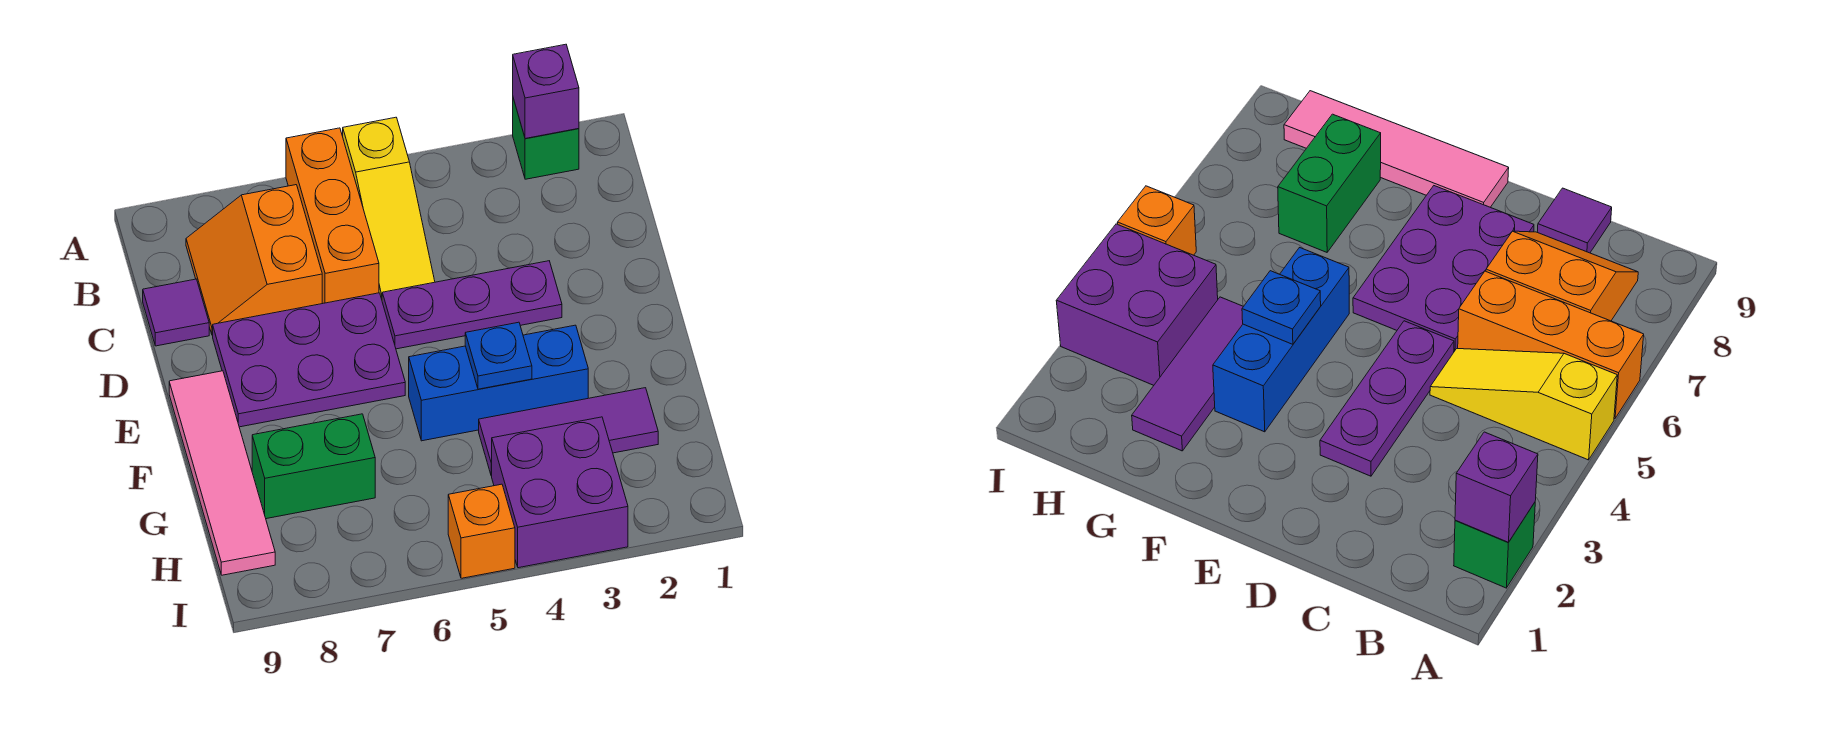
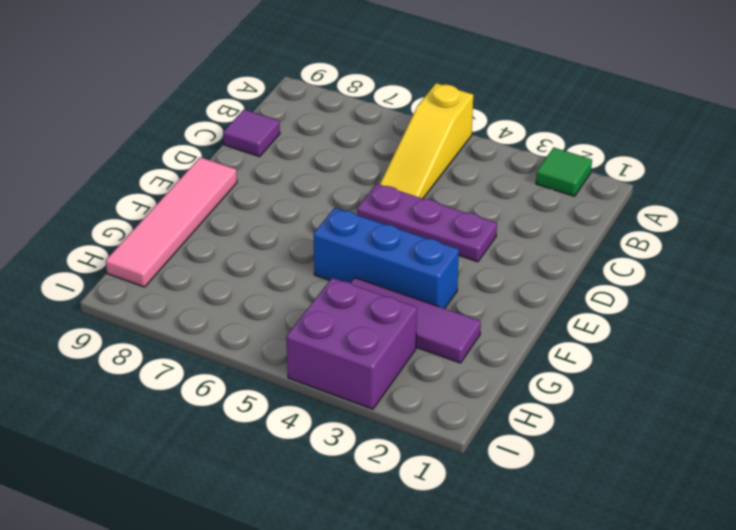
green tile A2 level 1 -> green brick A2 level 1
none -> orange brick A6:C6 level 1
none -> orange slope B7:C8 level 1 top 7
none -> purple plate D6:E8 level 1

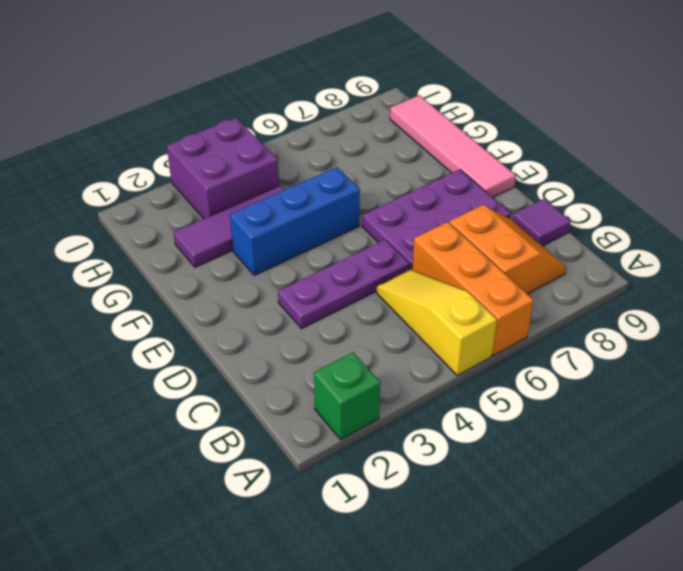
none -> green brick G7:G8 level 1
none -> orange brick I5 level 1
none -> purple brick A2 level 2

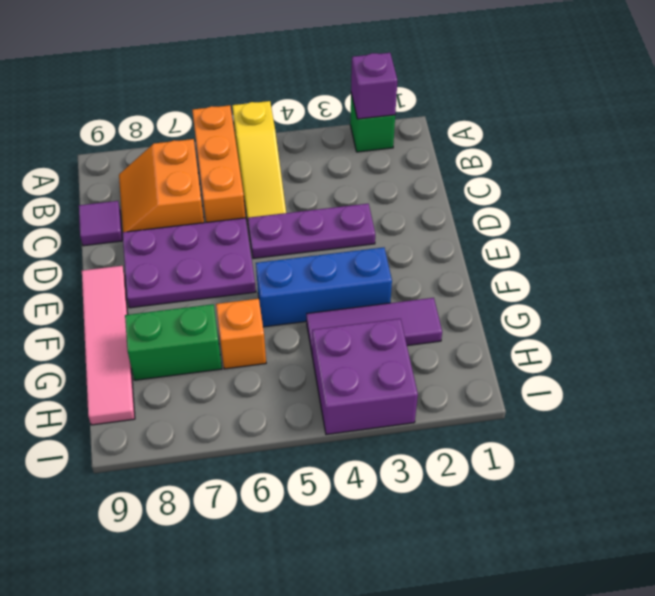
orange brick G6 level 1 -> orange brick I5 level 1
none -> blue plate F4 level 2

